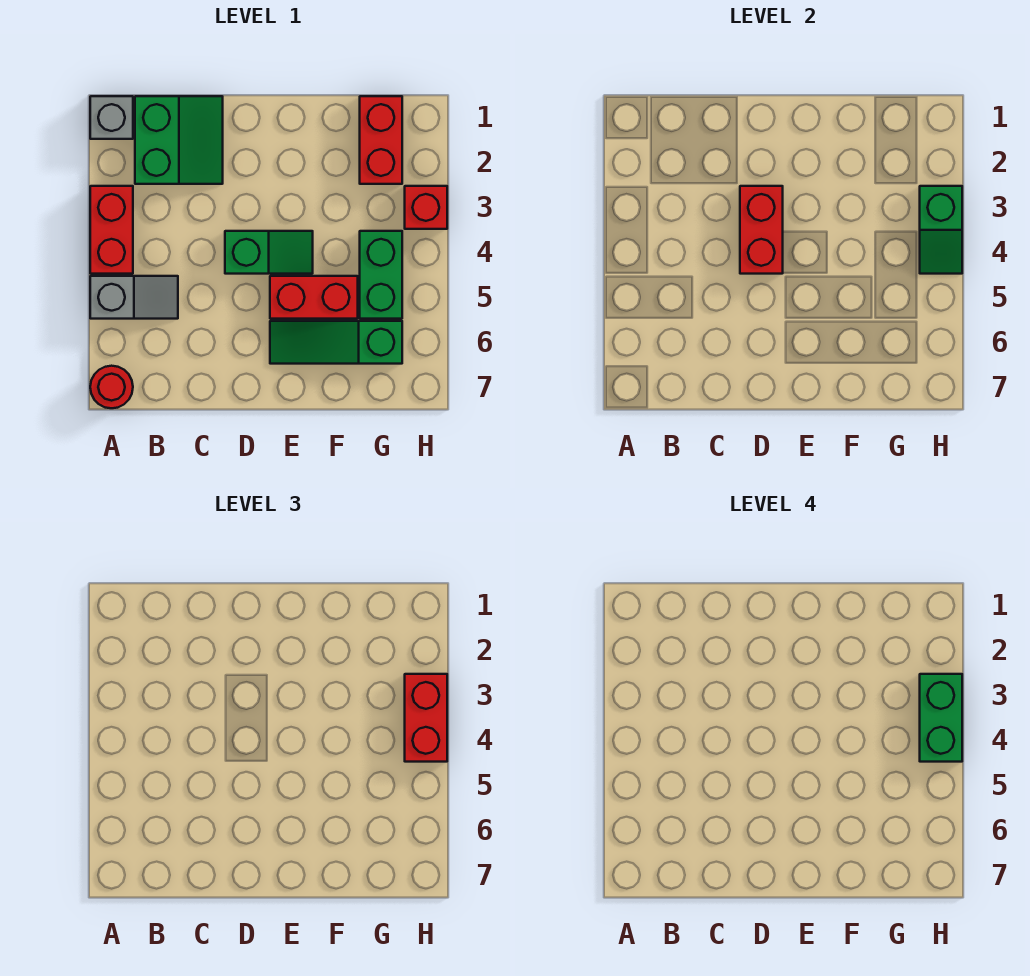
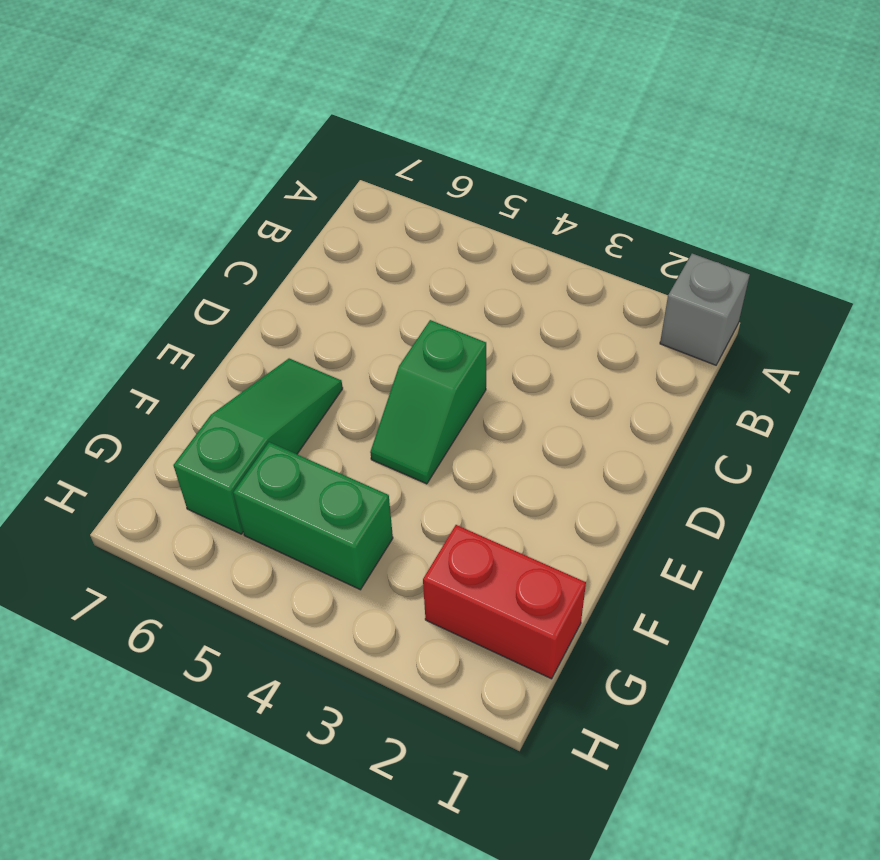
none -> red brick A3:A4 level 1
none -> grey slope A5:B5 level 1 top A
none -> red round brick A7 level 1

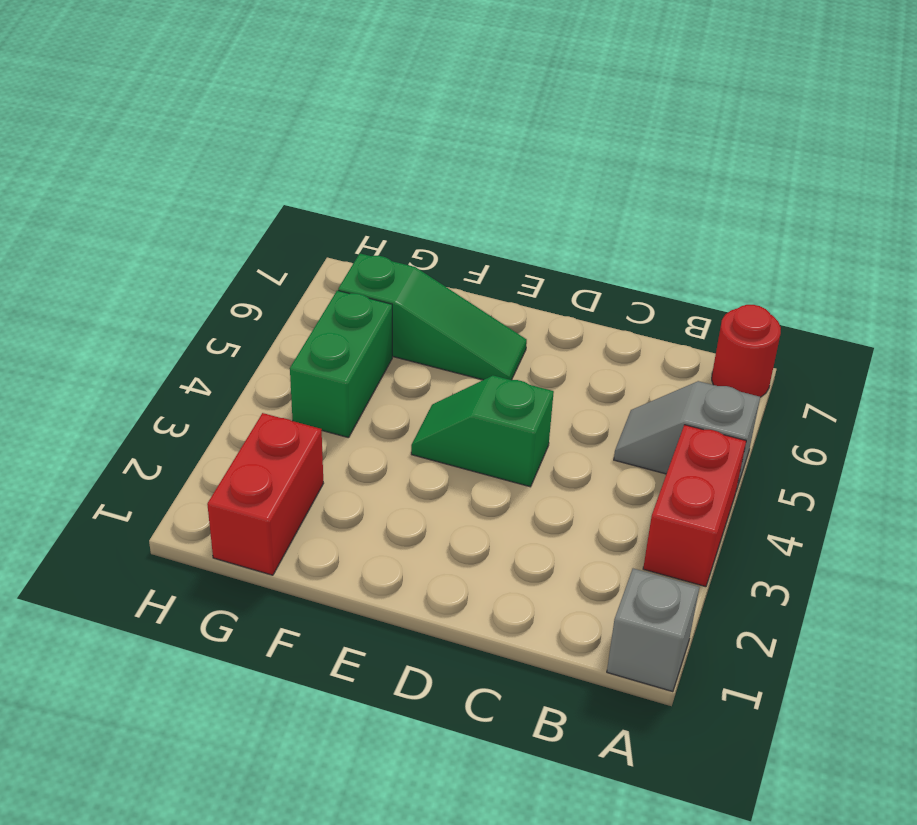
none -> green slope B1:C2 level 1 top B
none -> red brick E5:F5 level 1
none -> red brick H3 level 1

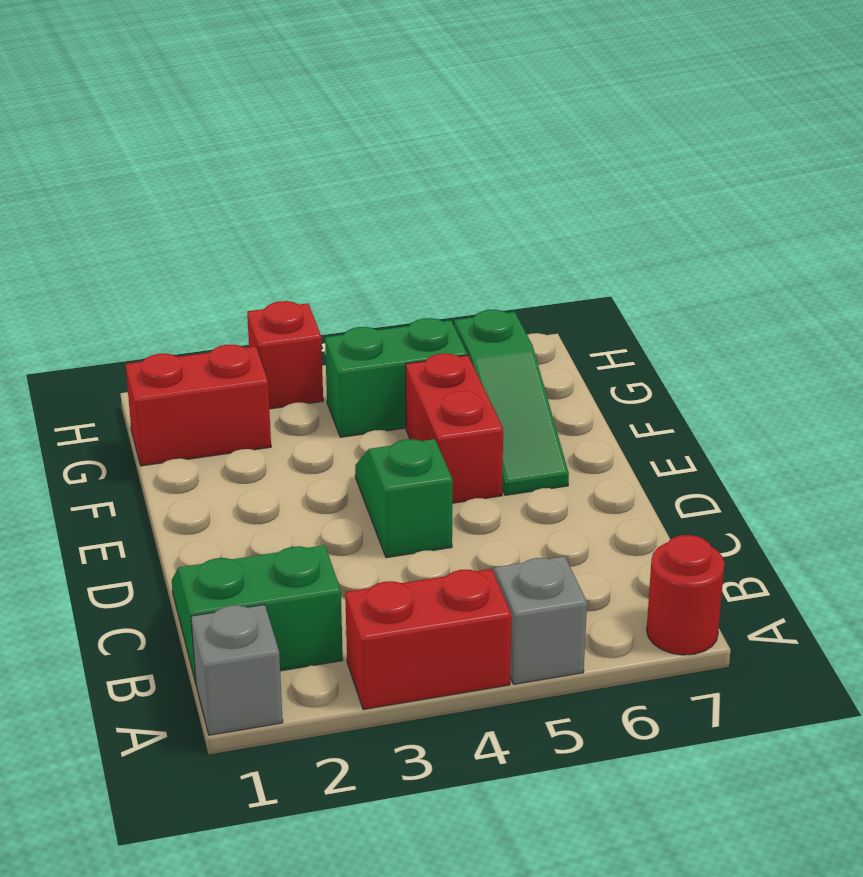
none -> red brick D3:D4 level 2
none -> green slope H3:H4 level 2 top 3
none -> red brick H3:H4 level 3

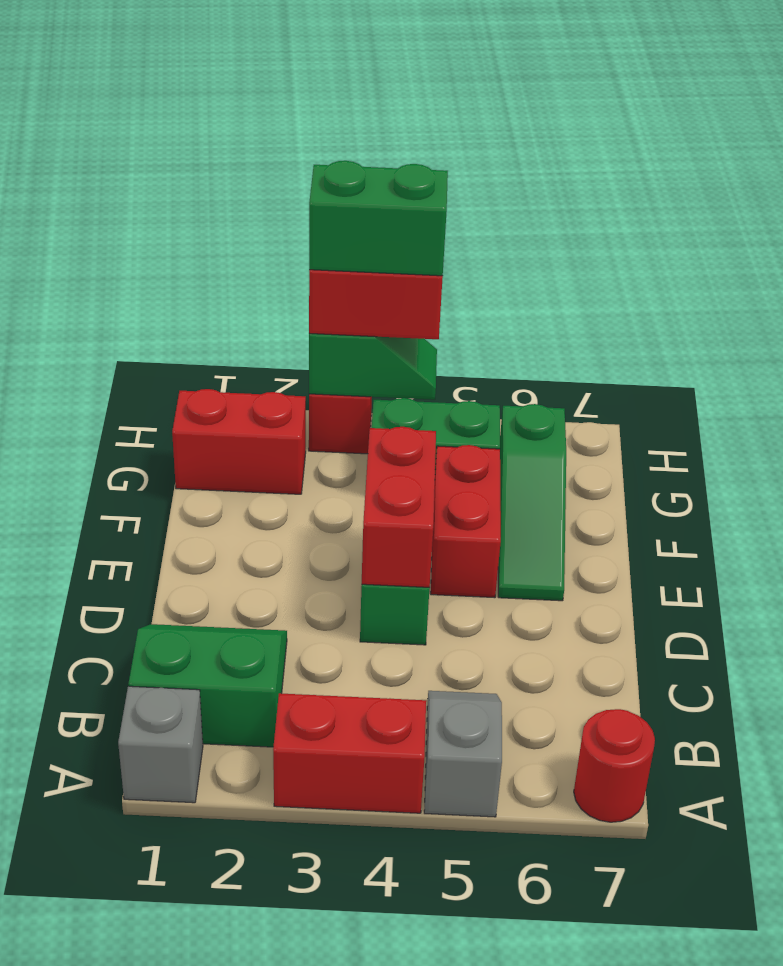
red brick D4:E4 level 2 -> red brick D3:D4 level 2

